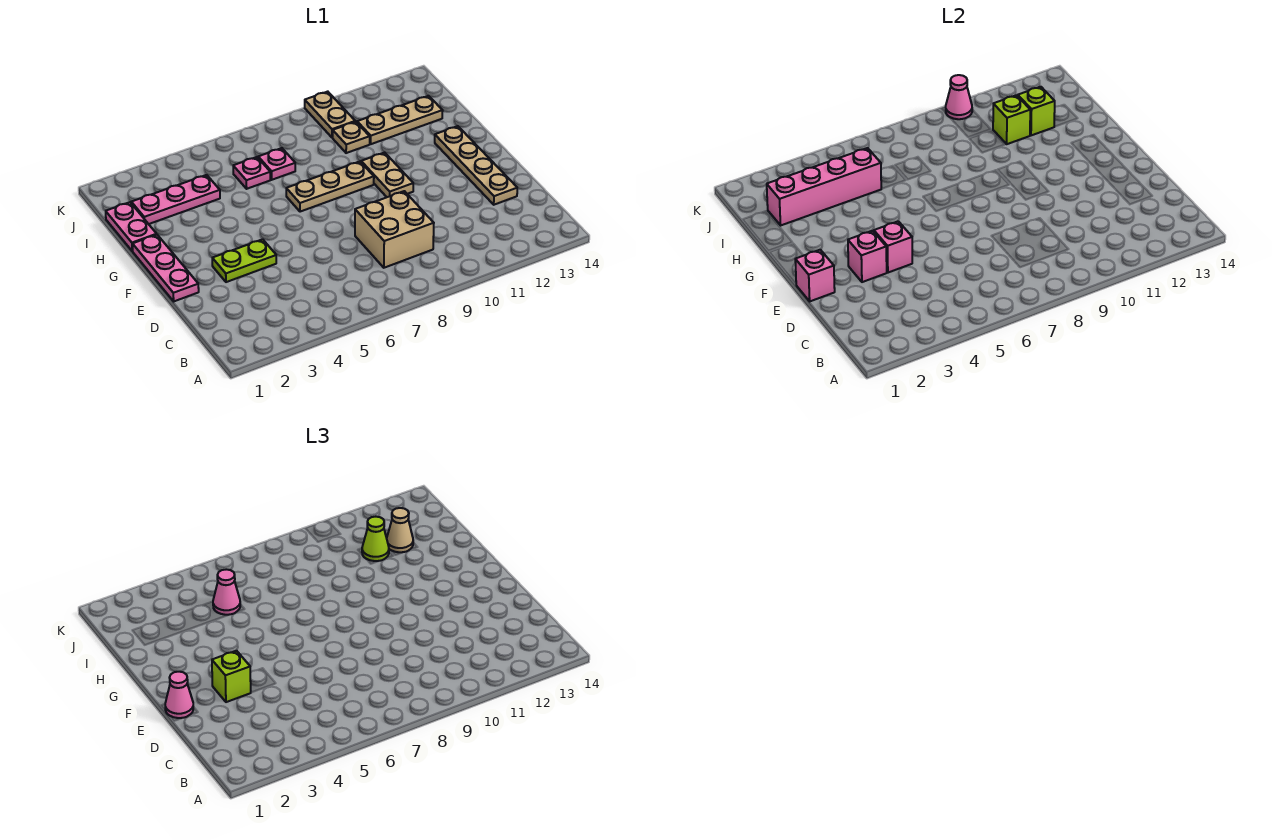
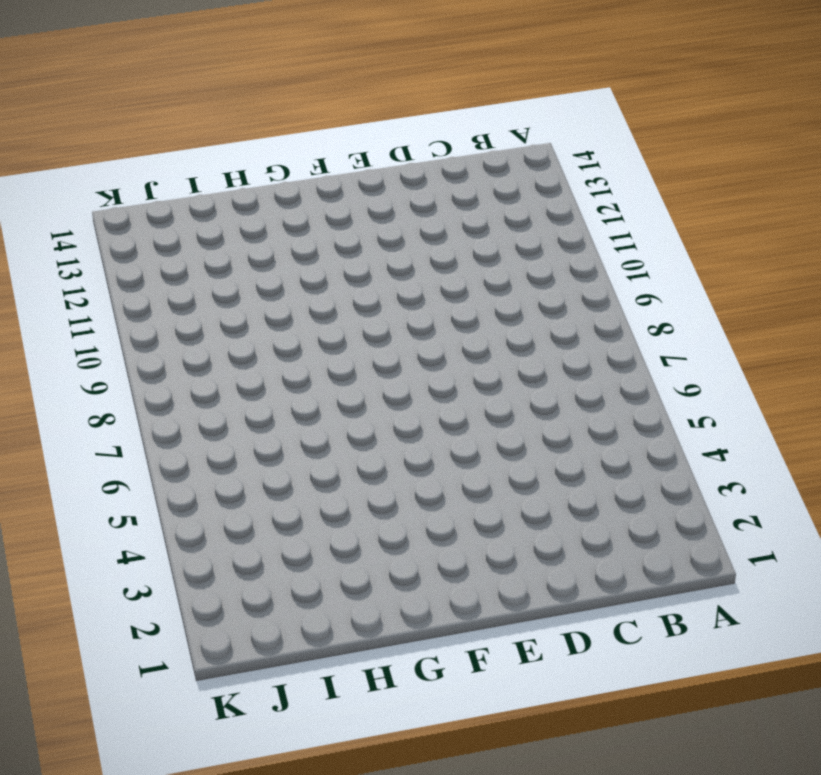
none -> tan brick C8:D9 level 1
none -> tan plate D13:G13 level 1
none -> pink plate E1:G1 level 1

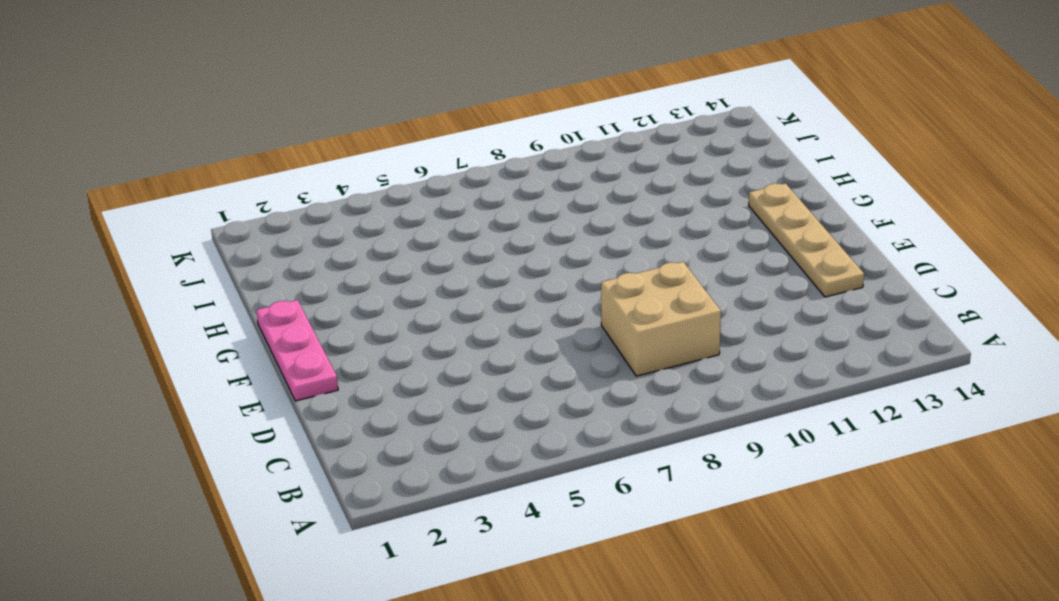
none -> lime plate E3:E4 level 1
none -> tan plate F10:G10 level 1
none -> tan plate G7:G9 level 1

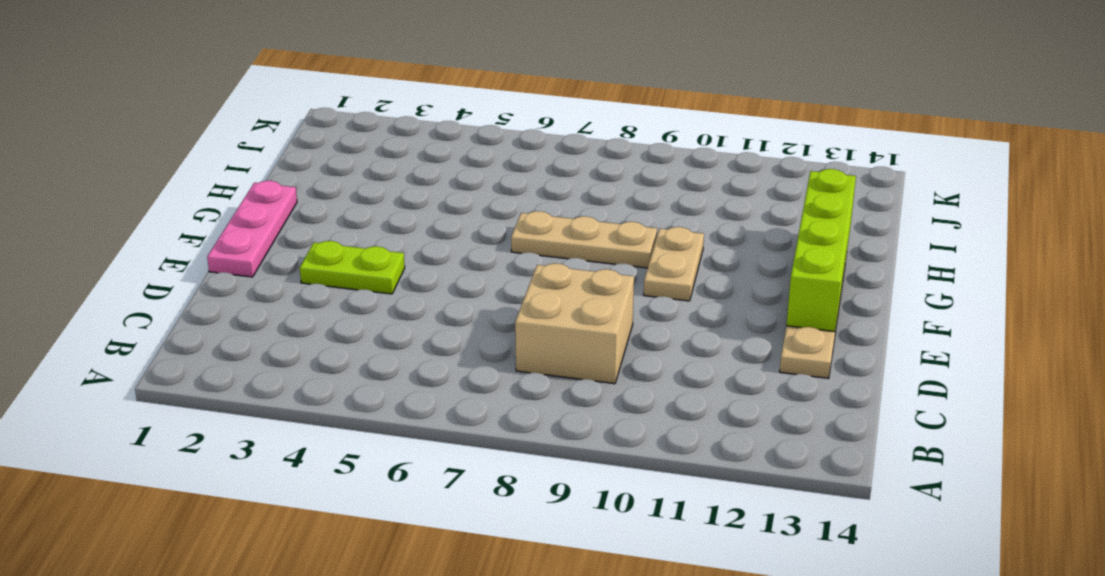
lime brick E13:H13 level 2 -> none
none -> pink plate H1:I1 level 1
none -> pink plate I2:I4 level 1
none -> pink plate I6 level 1

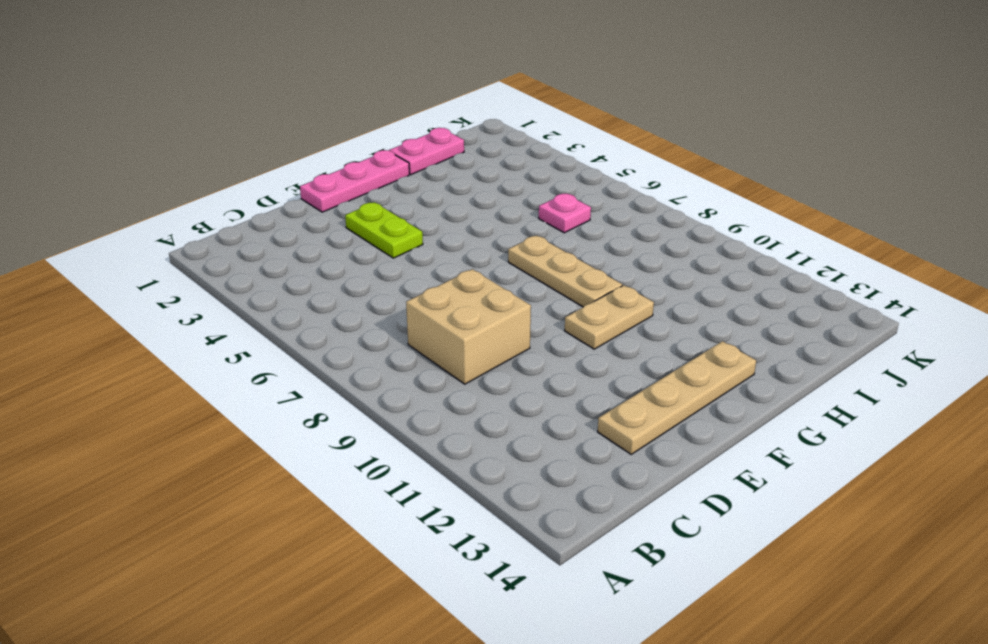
none -> pink plate I2:I4 level 1
none -> pink plate I7 level 1
none -> tan plate I10 level 1

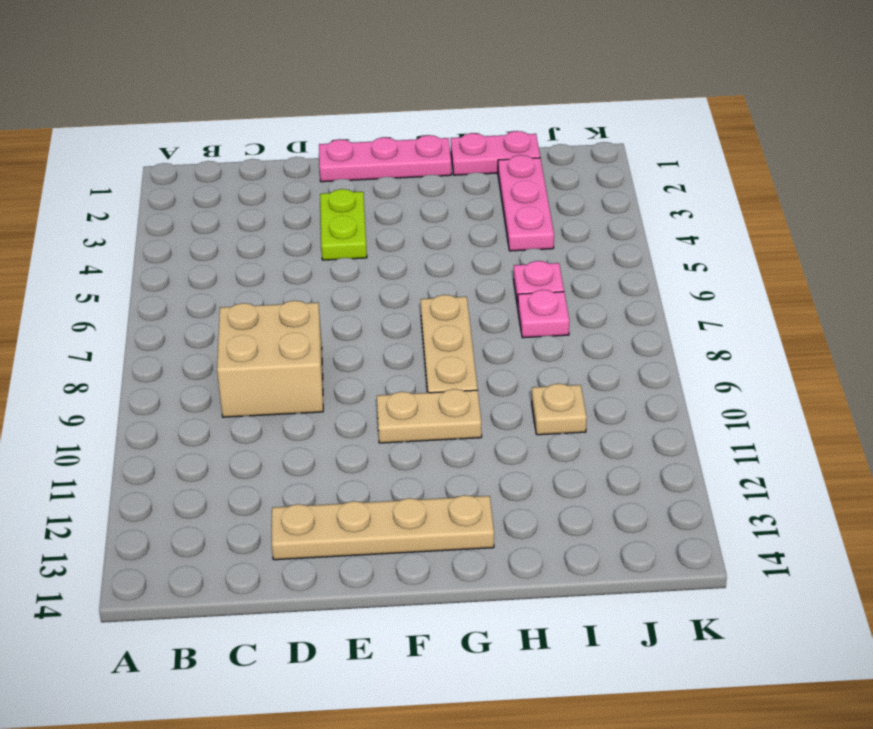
none -> tan plate I11:I13 level 1
none -> tan plate J10:K10 level 1
none -> pink brick E1 level 2

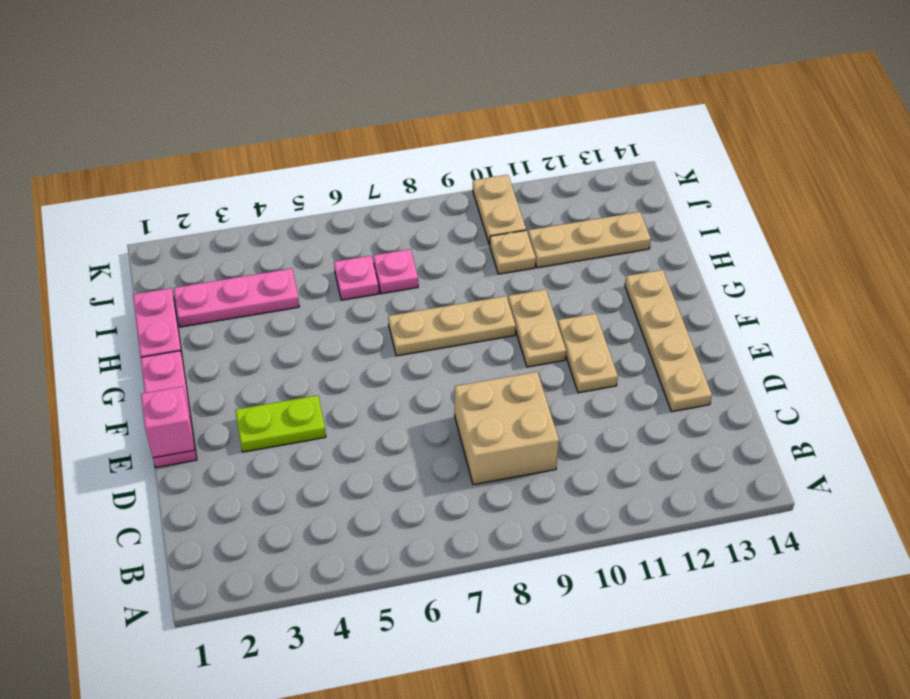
tan plate E11:F11 level 1 -> none
none -> pink brick E3 level 2
none -> pink brick E4 level 2
none -> pink brick I2:I5 level 2

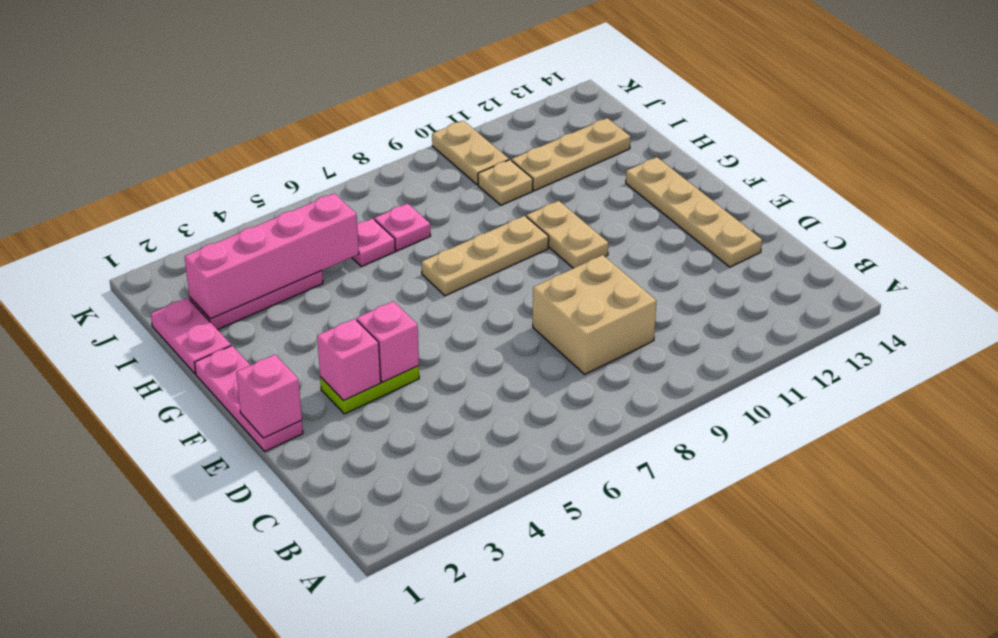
none -> lime brick I11 level 2
none -> lime brick I12 level 2
none -> pink cone K10 level 2

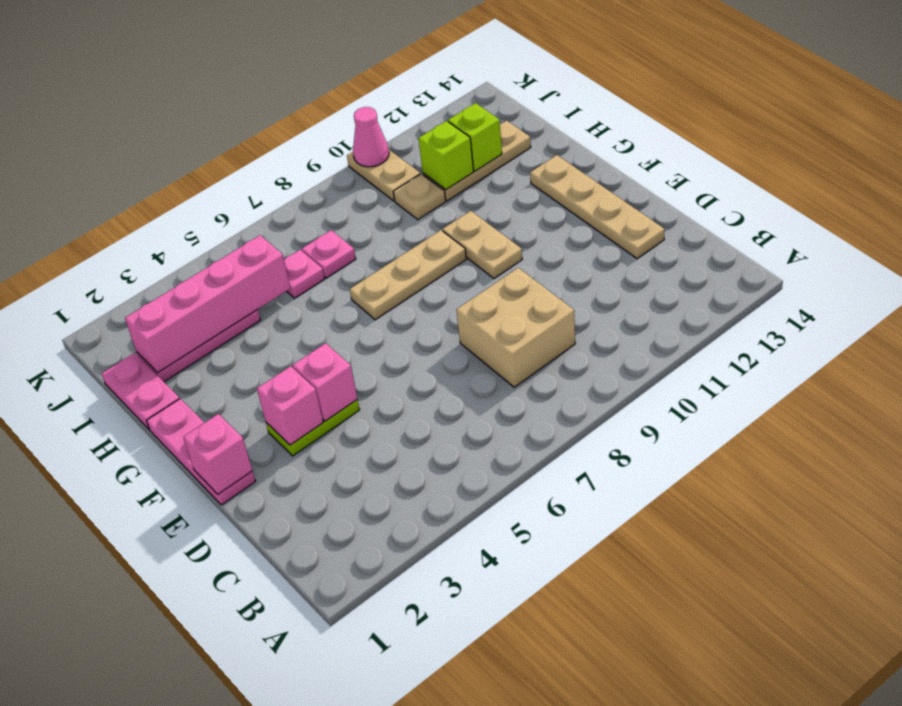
none -> pink cone E1 level 3
none -> lime brick E3 level 3
none -> pink cone I5 level 3

